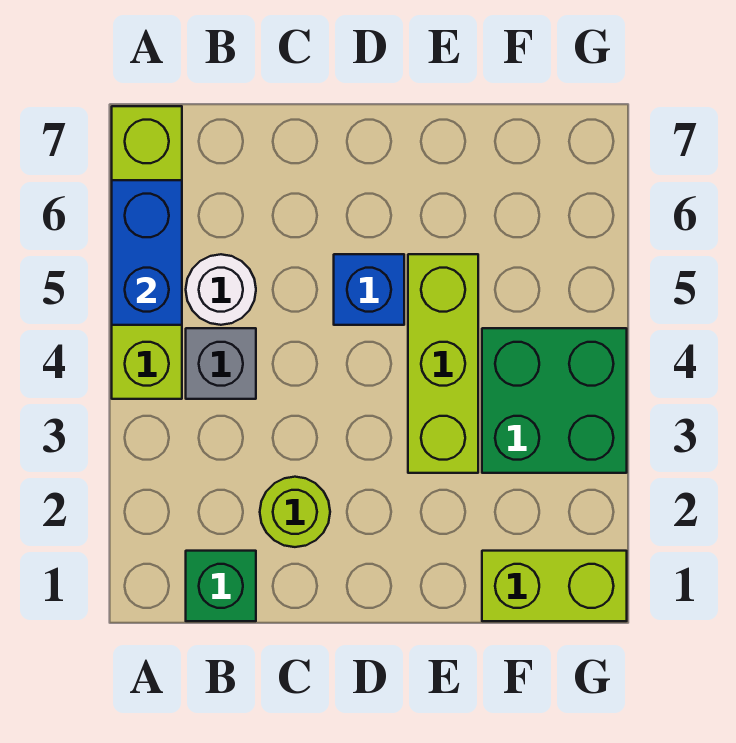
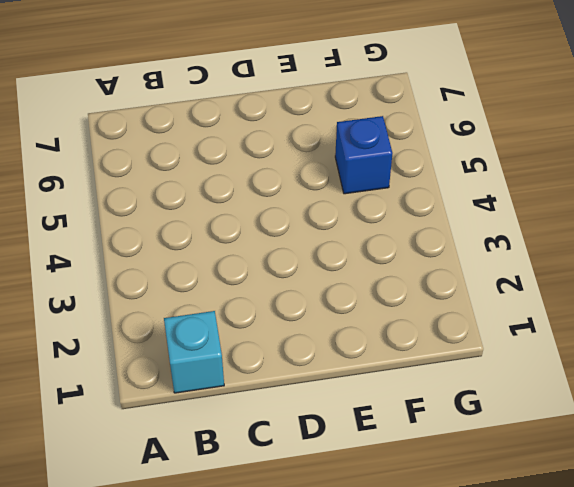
cyan brick B1 level 1 -> green brick B1 level 1
blue brick F5 level 1 -> blue brick D5 level 1
none -> lime brick A4:A7 level 1
none -> grey brick B4 level 1

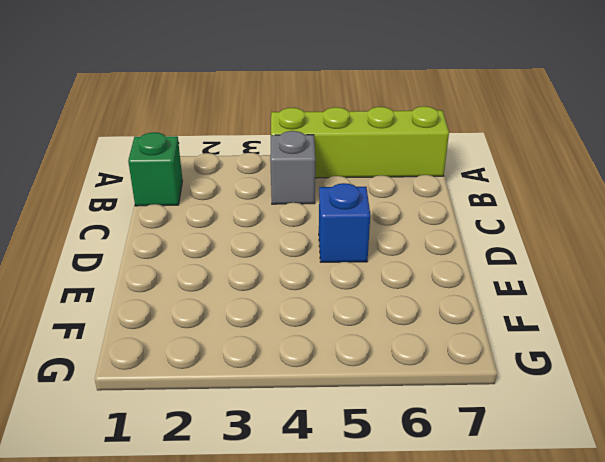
none -> white round brick B5 level 1
none -> lime round brick C2 level 1

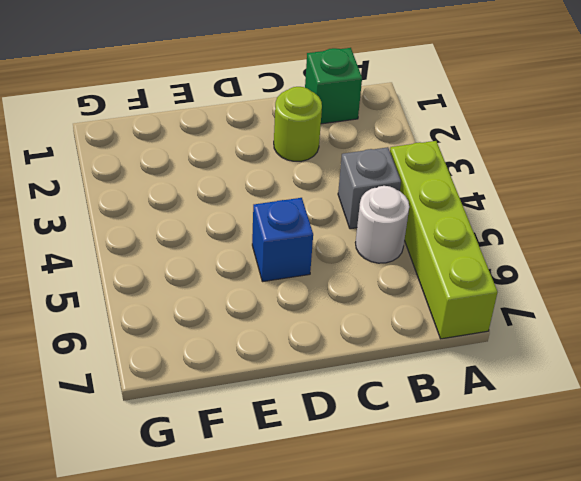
none -> lime brick E3:E5 level 1
none -> lime brick F1:G1 level 1

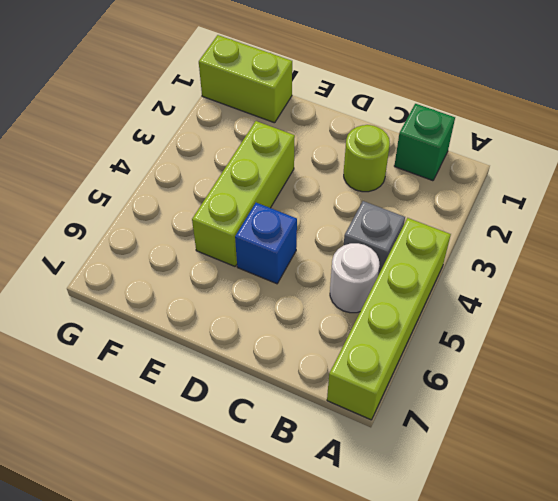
none -> green brick F3:G4 level 1
none -> blue brick A5:A6 level 2

